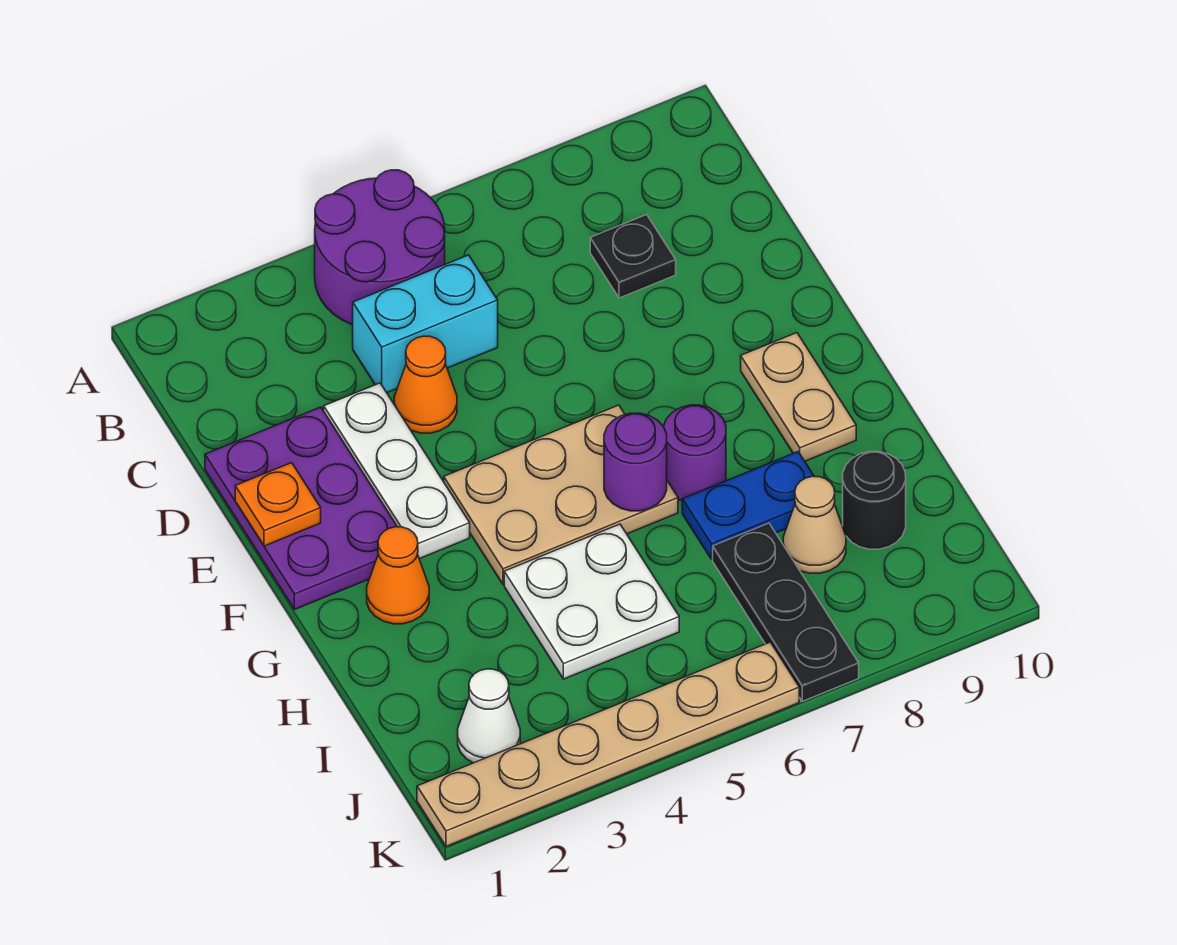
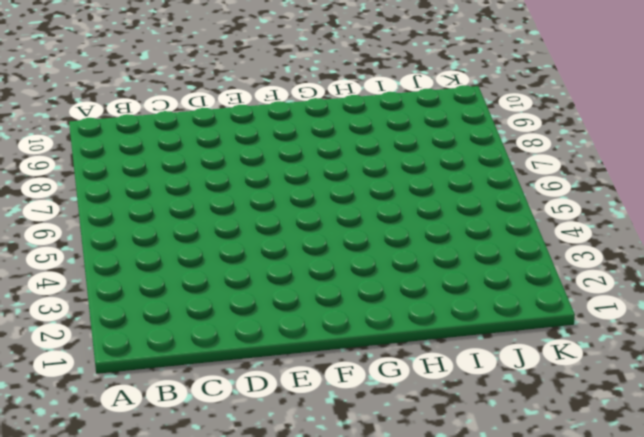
none -> purple round brick A4:B5 level 1
none -> cyan brick C4:C5 level 1
none -> black plate C8 level 1

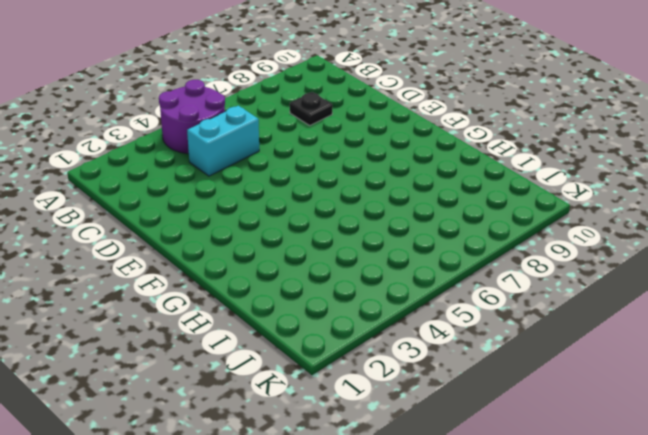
none -> purple plate D1:F2 level 1
none -> white plate D3:F3 level 1
none -> orange cone D4 level 1

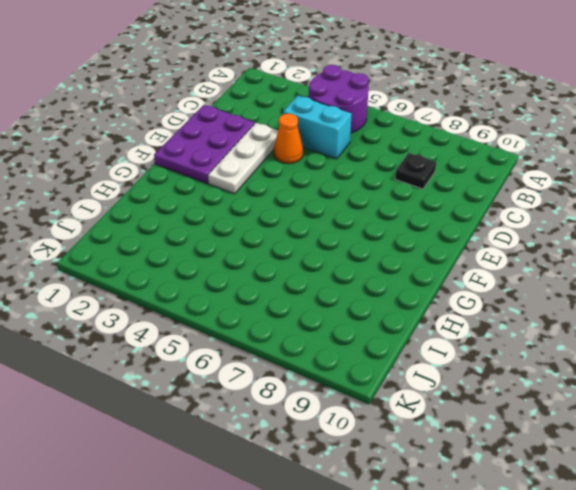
none -> tan plate F4:G6 level 1
none -> tan plate F9:G9 level 1
none -> orange cone G2 level 1

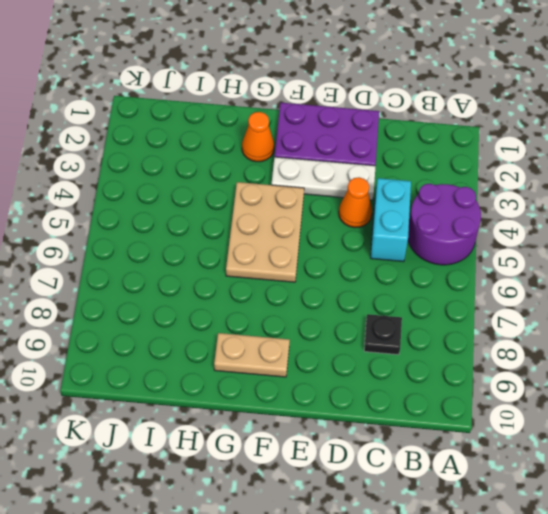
none -> purple round brick G7 level 1
none -> white plate H4:I5 level 1
none -> blue plate H7:H8 level 1

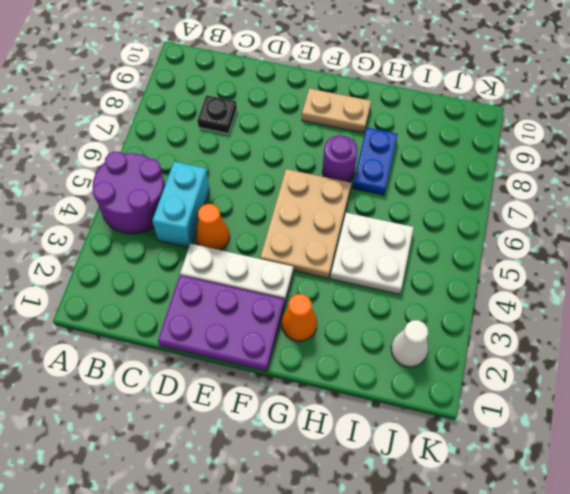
none -> black plate I7:K7 level 1
none -> tan cone I8 level 1
none -> black round brick I9 level 1

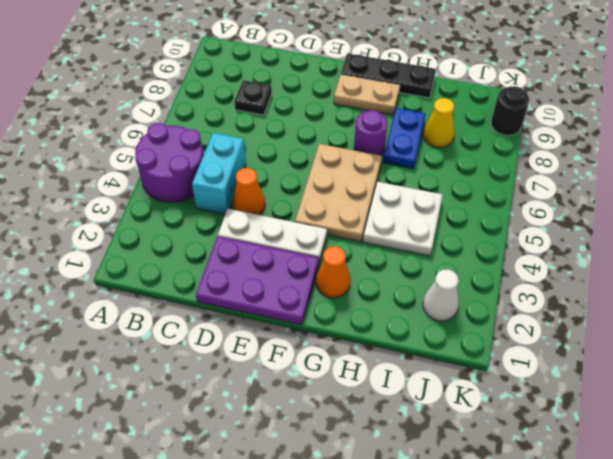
black plate F10:H10 level 1 -> black plate I7:K7 level 1
yellow cone I8 level 1 -> tan cone I8 level 1
black round brick K9 level 1 -> black round brick I9 level 1
none -> tan plate K1:K6 level 1
none -> orange plate E1 level 2
none -> purple round brick G6 level 2

